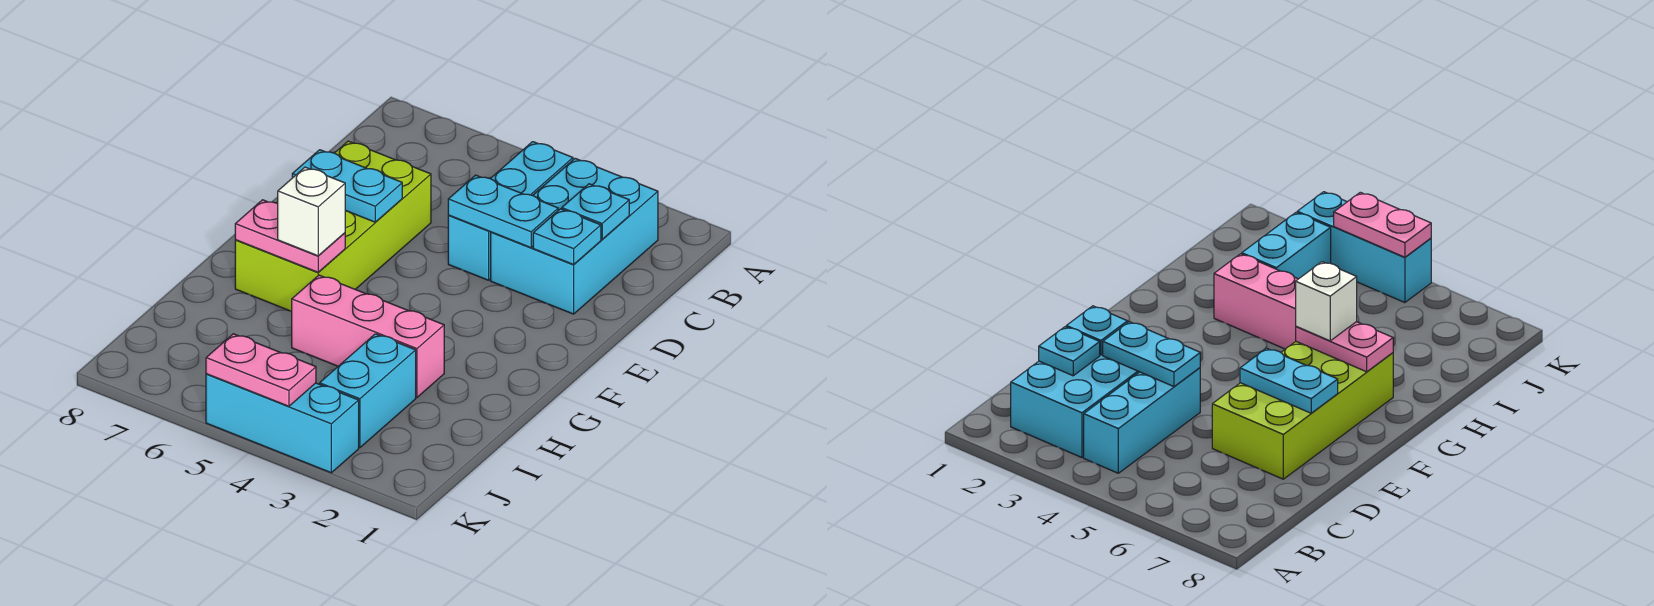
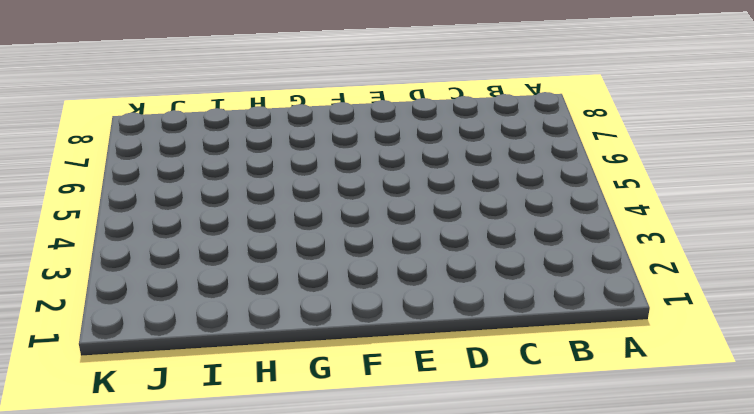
none -> cyan brick B2:D3 level 1
none -> cyan brick B4:D4 level 1
none -> lime brick D6:G7 level 1

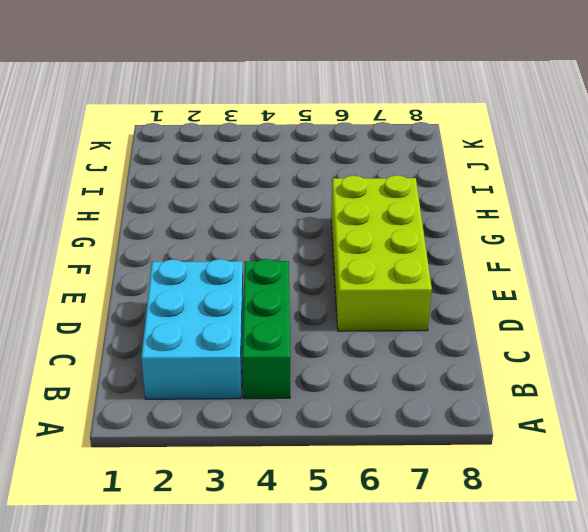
green brick B4:D4 level 1 -> cyan brick B4:D4 level 1
none -> pink brick H3:H5 level 1
none -> cyan brick I3:J3 level 1
none -> cyan brick K3:K5 level 1

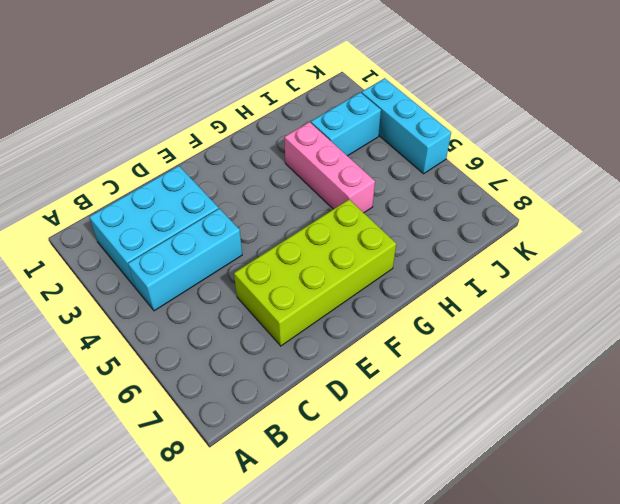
none -> cyan plate C2 level 2
none -> cyan plate D2 level 2
none -> cyan plate D3:D4 level 2

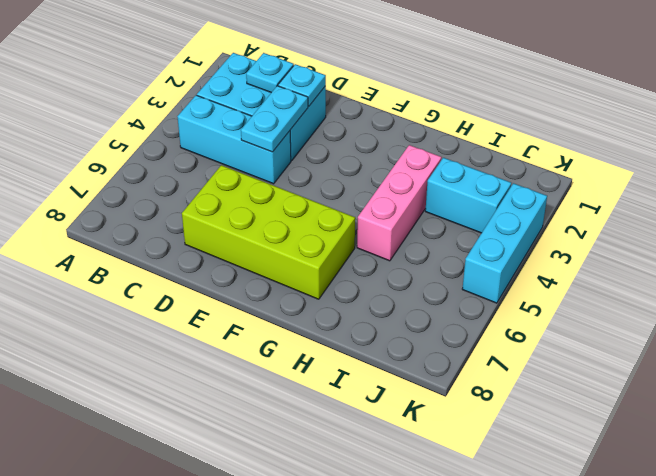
none -> cyan plate E6:E7 level 2
none -> pink plate G6:G7 level 2
none -> pink plate K4:K5 level 2

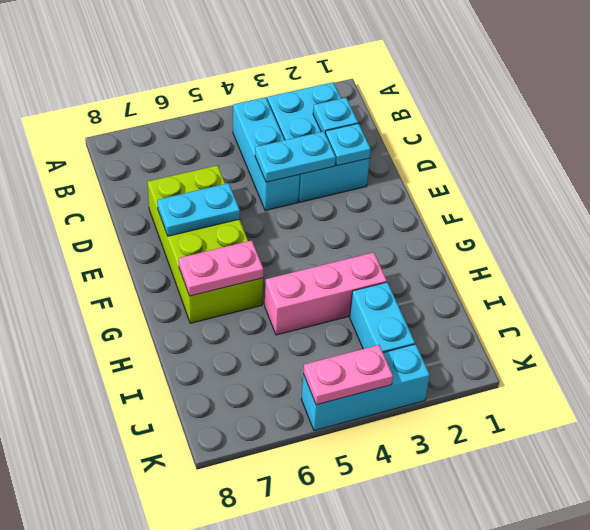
none -> white brick G6 level 3

